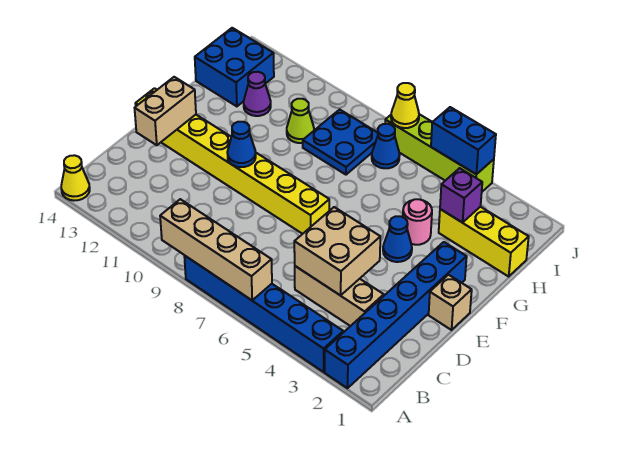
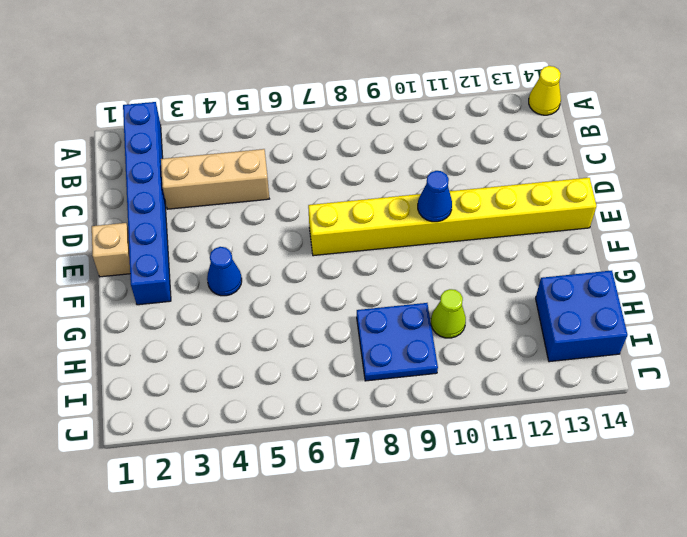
none -> blue brick A3:A8 level 1
none -> pink round brick G4 level 1
none -> yellow brick H1:H3 level 1

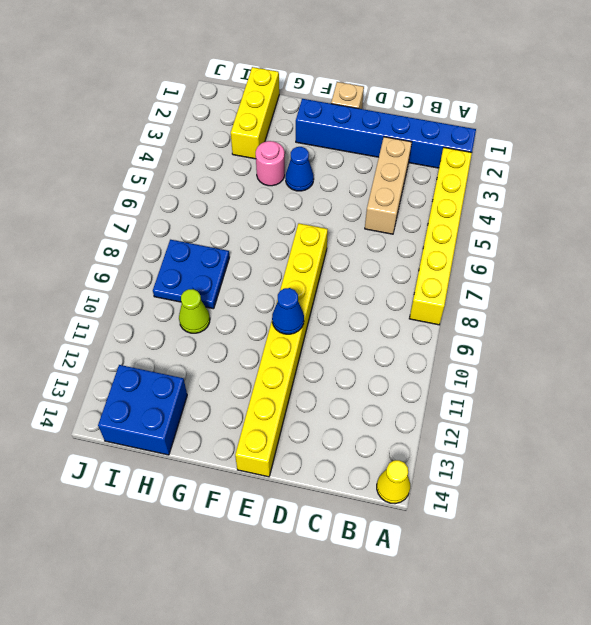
yellow brick A3:A8 level 1 -> blue brick A3:A8 level 1
none -> purple cone H12 level 1
none -> blue cone I7 level 1
none -> lime brick J4:J7 level 1

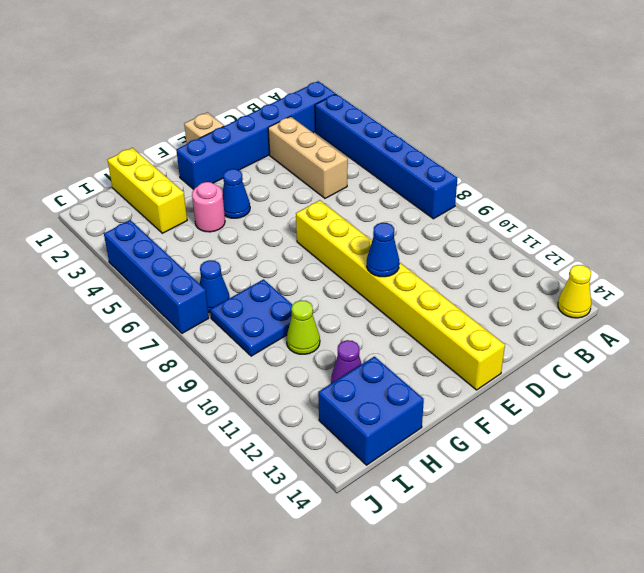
blue brick J4:J7 level 1 -> lime brick J4:J7 level 1
none -> tan brick A6:A9 level 2
none -> tan brick C4:D5 level 2
none -> tan brick D13:E13 level 2

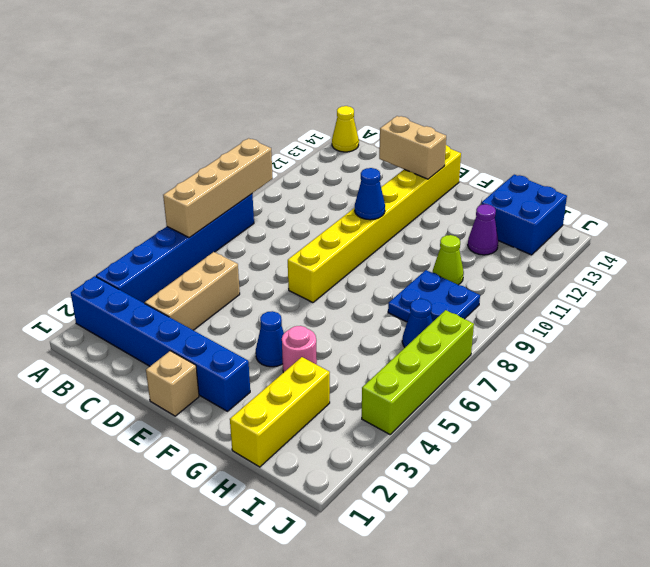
none -> tan brick C4:D5 level 2
none -> purple brick H3 level 2
none -> blue brick J4:J5 level 2

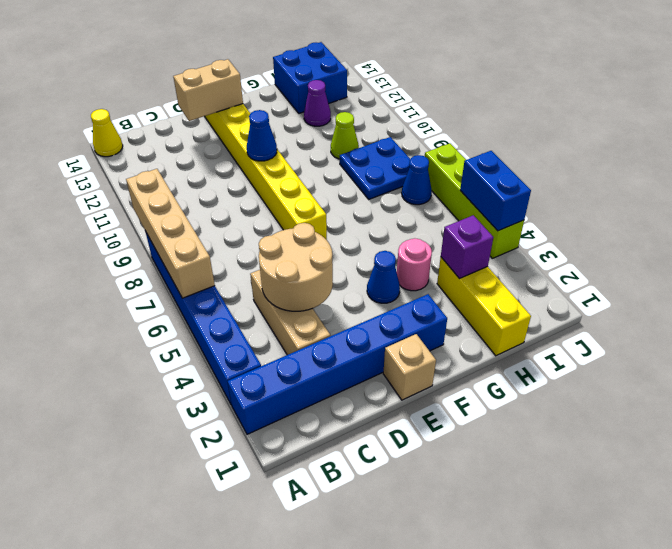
tan round brick C4:D5 level 2 -> tan brick C4:D5 level 2
none -> yellow cone J7 level 2

